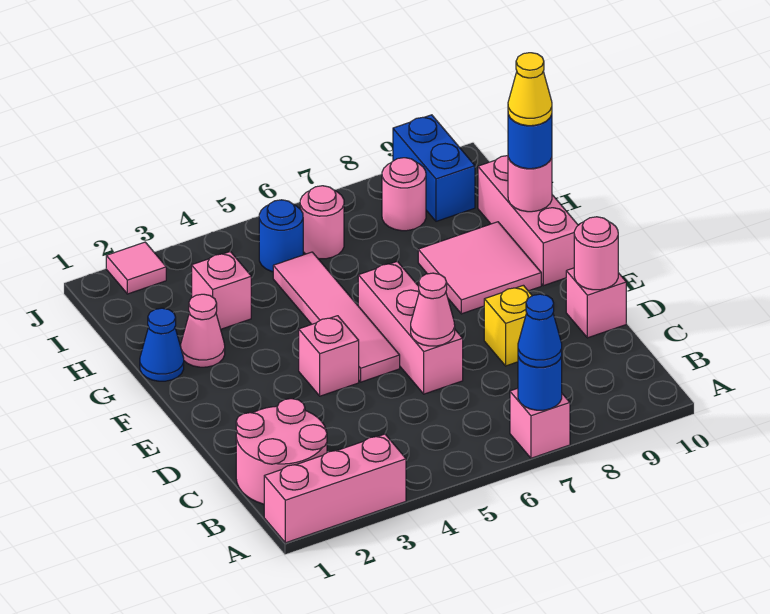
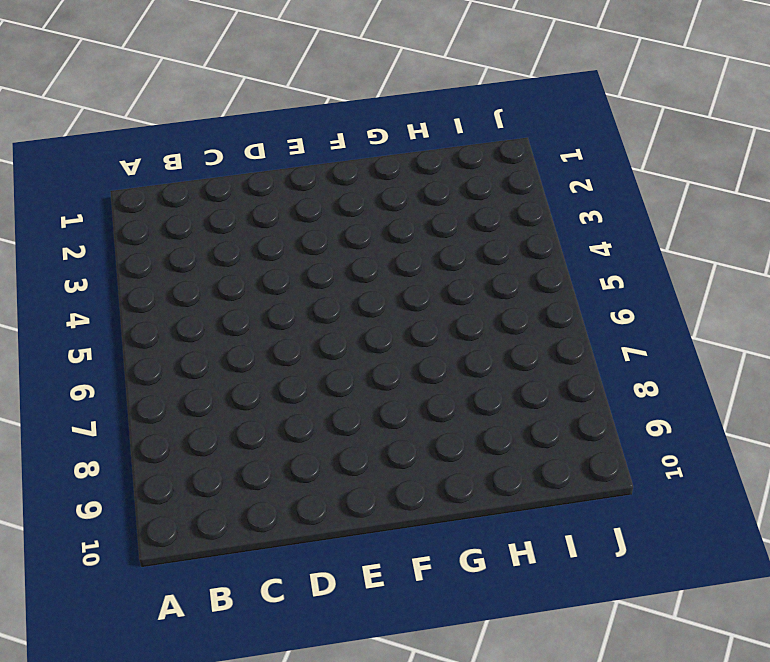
none -> pink brick A1:A3 level 1
none -> pink brick A7 level 1
none -> pink round brick B1:C2 level 1

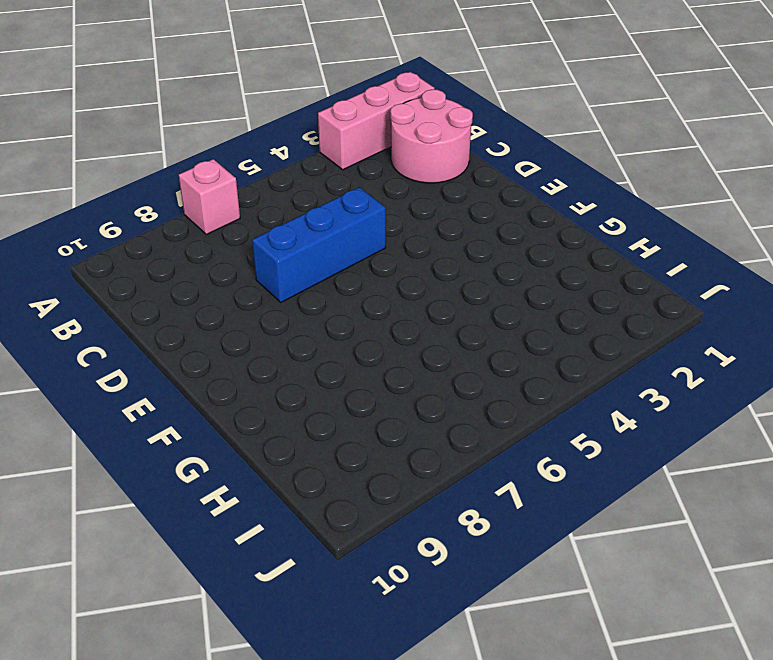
blue brick D5:D7 level 1 -> pink brick D6:F6 level 1
none -> yellow brick D8 level 1
none -> pink brick D10 level 1
none -> pink brick E4 level 1

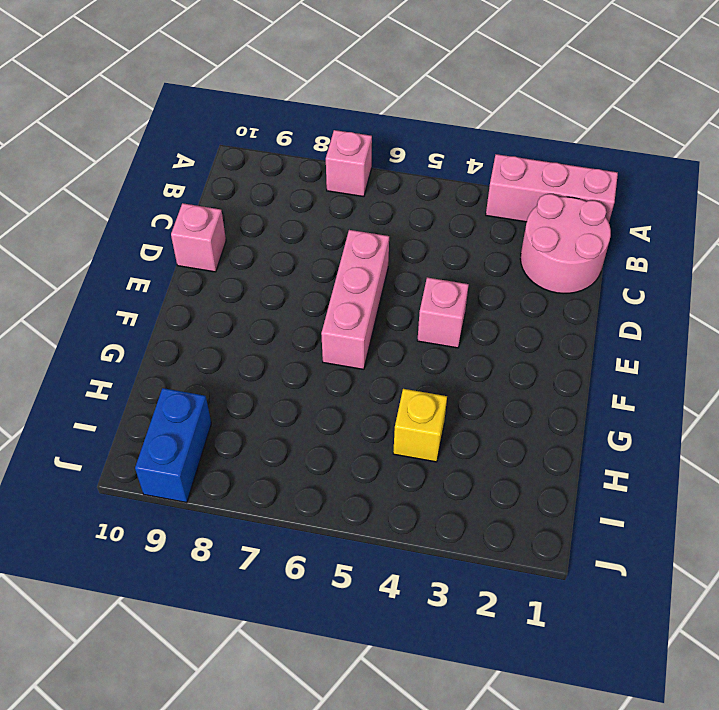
yellow brick H4 level 1 -> yellow brick D8 level 1
none -> pink tile E5:H5 level 1
none -> pink tile F8:G9 level 1
none -> pink brick F10:H10 level 1

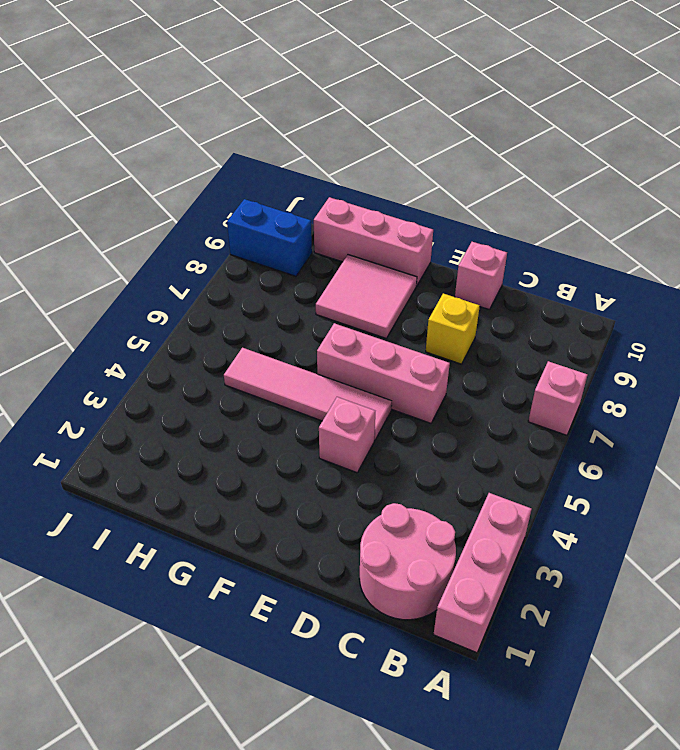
none -> blue cone G1 level 1
none -> pink cone G2 level 1
none -> pink brick H3 level 1

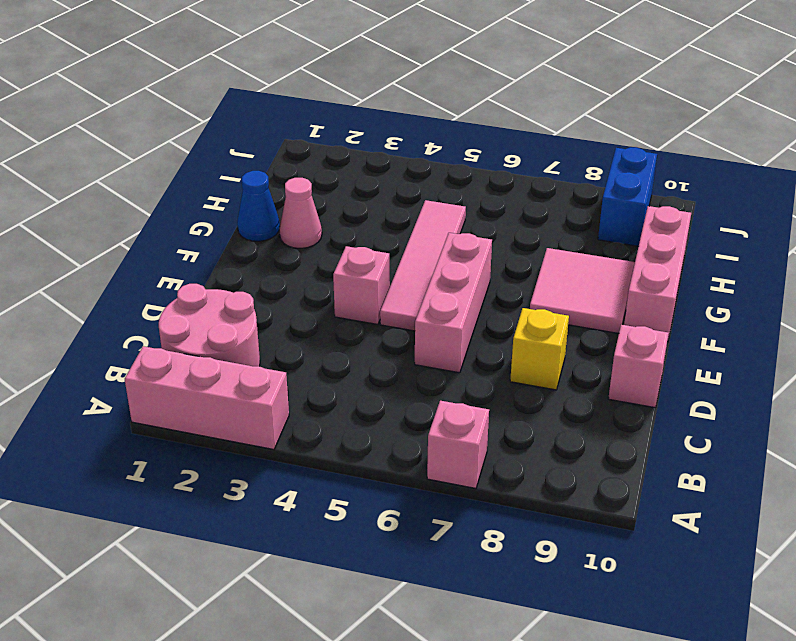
none -> pink brick H3 level 1
none -> blue round brick I5 level 1
none -> pink round brick I6 level 1

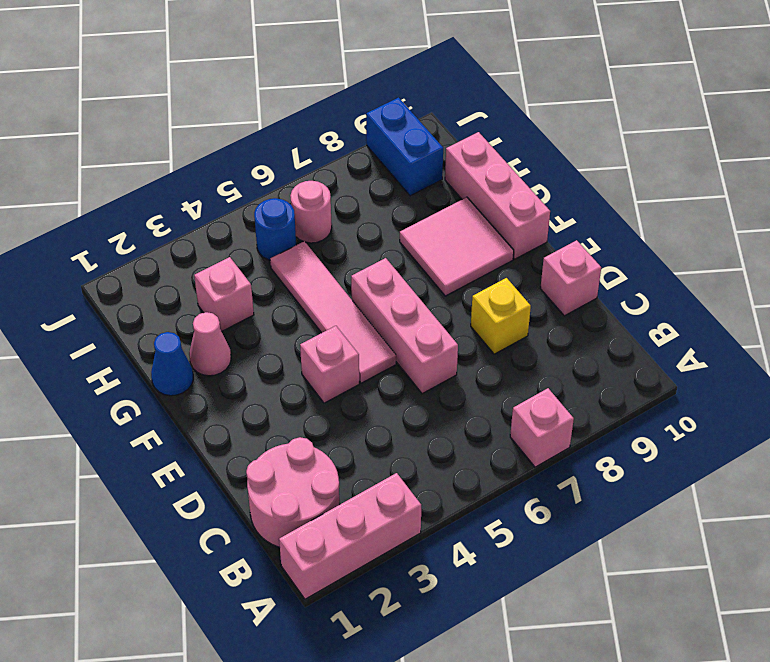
none -> pink round brick I8 level 1
none -> pink tile J2 level 1
none -> blue round brick A7 level 2

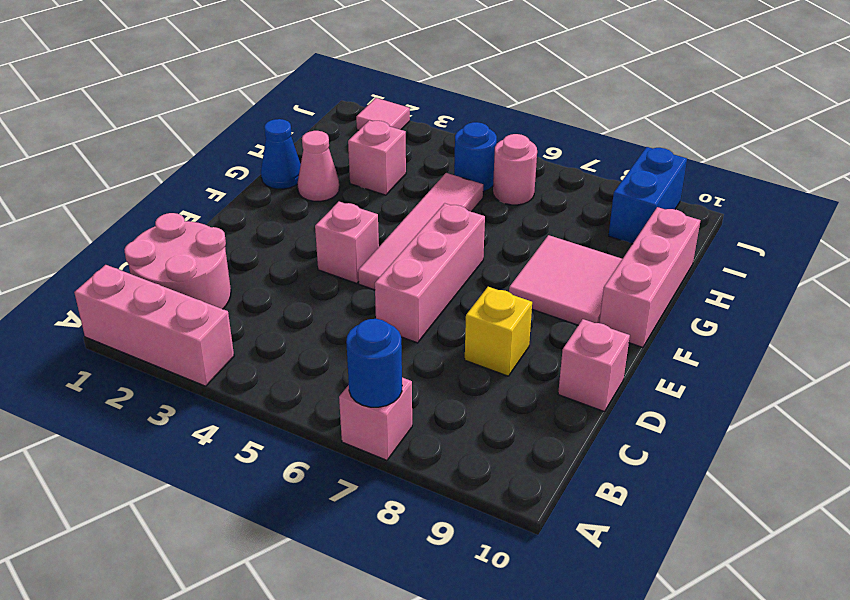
none -> pink round brick I8 level 1
none -> pink cone D6 level 2
none -> pink round brick D10 level 2

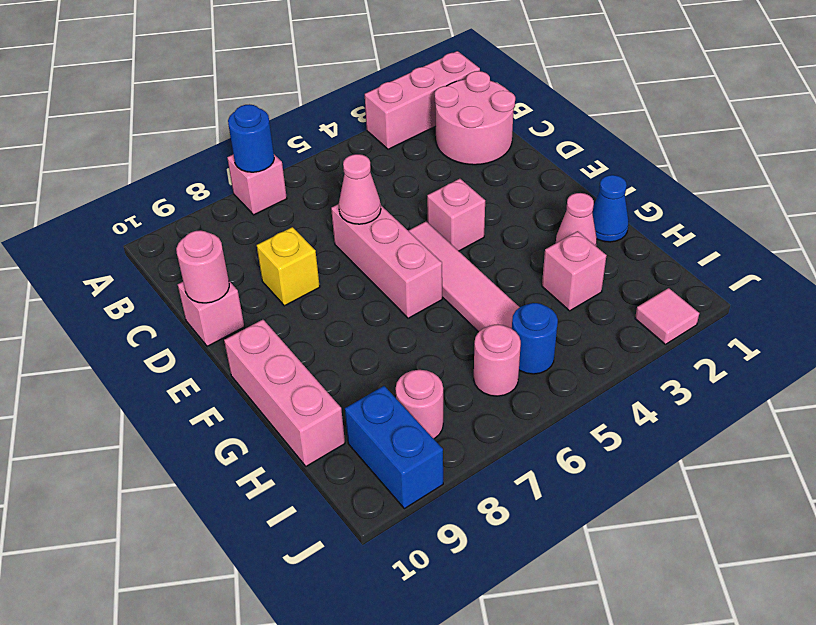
none -> pink tile F8:G9 level 1
none -> pink round brick G10 level 2
none -> blue cone A7 level 3

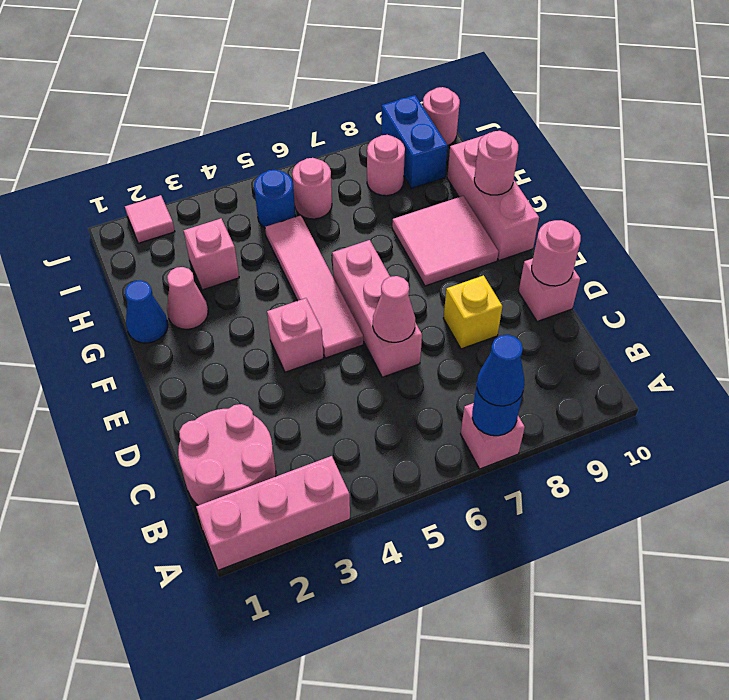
pink round brick J10 level 1 -> none
none -> blue round brick G10 level 3
none -> yellow cone G10 level 4

